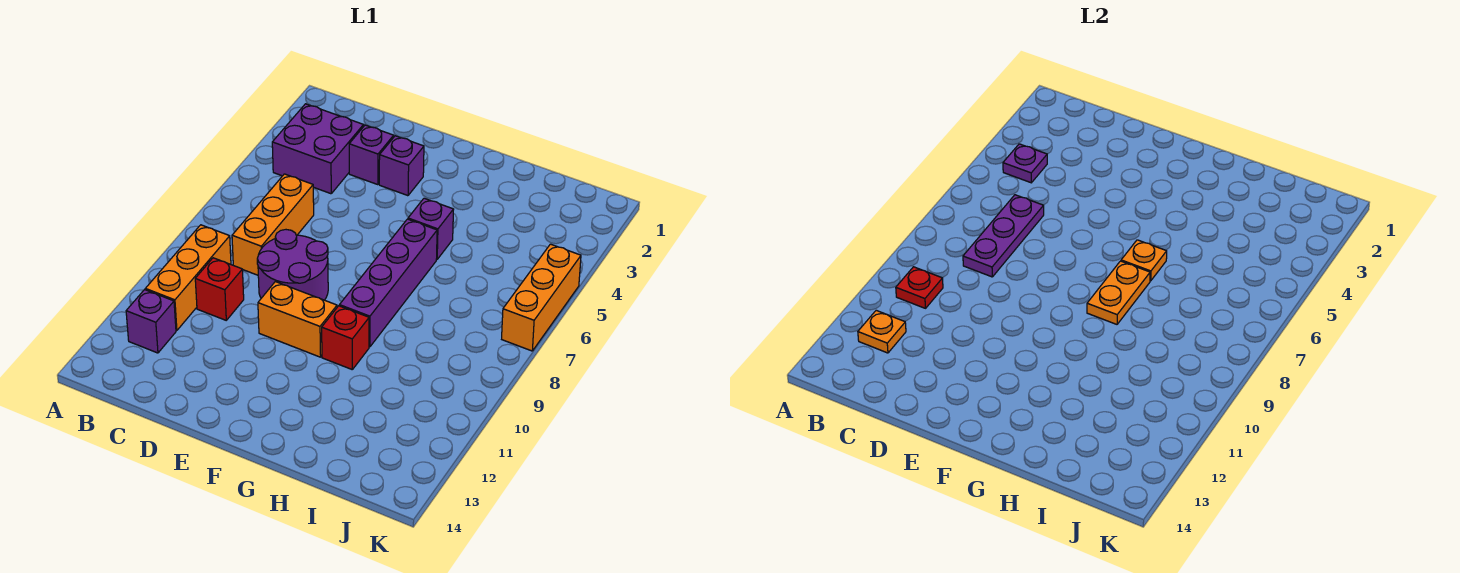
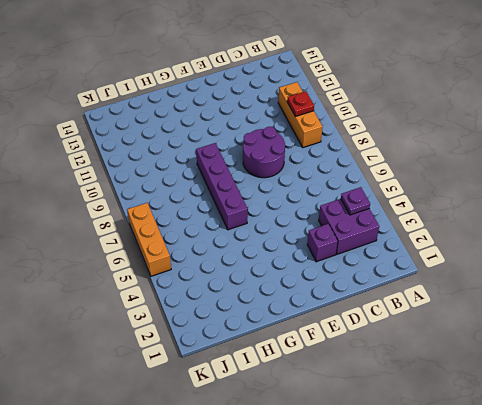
none -> purple brick B12 level 1
none -> orange brick C6:C8 level 1
none -> red brick C10 level 1

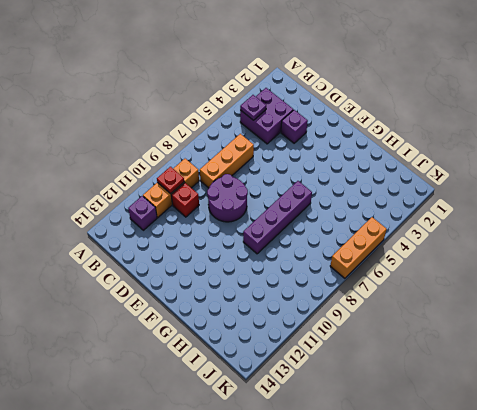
none -> purple brick E3 level 1
none -> orange brick E10:F10 level 1
none -> purple brick G5 level 1

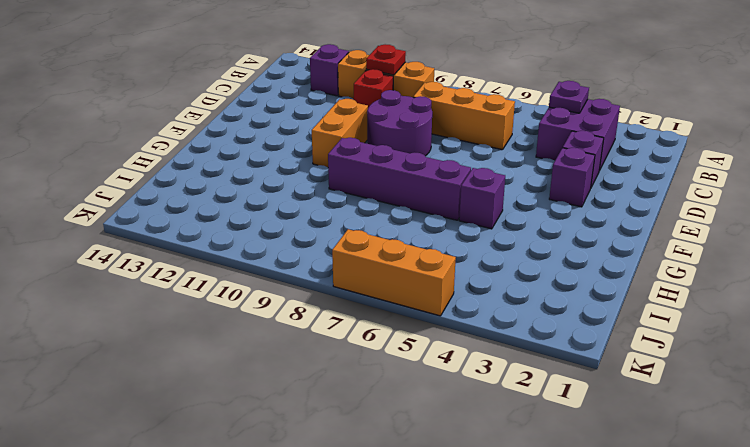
none -> red brick G10 level 1
none -> orange plate B12 level 2
none -> purple plate C6:C8 level 2

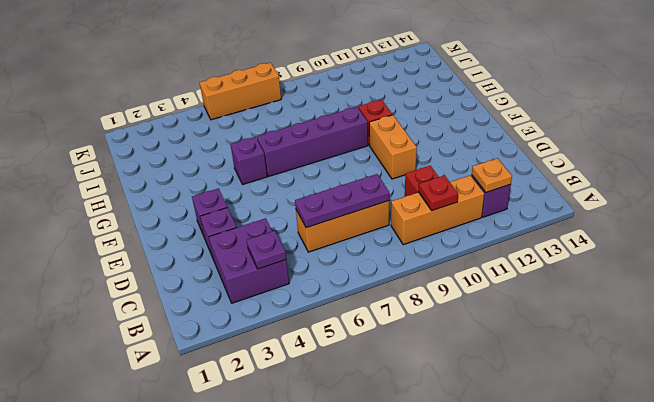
none -> purple round brick D8:E9 level 1
none -> orange plate G6 level 2
none -> orange plate G7:G8 level 2

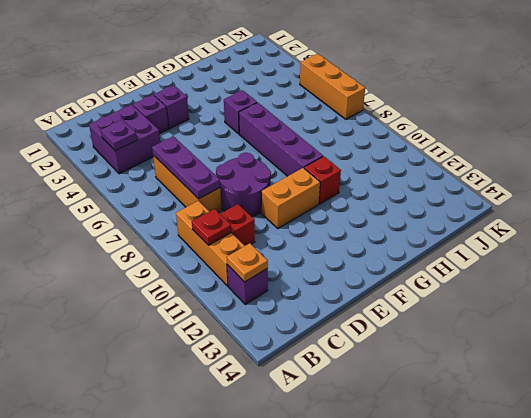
none -> orange plate G6 level 2
none -> orange plate G7:G8 level 2

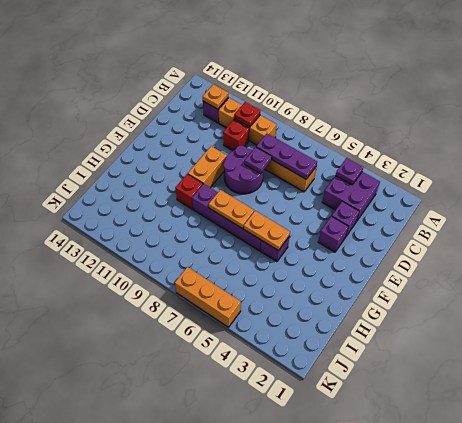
purple plate D8 level 2 -> none
orange plate G5:G6 level 2 -> orange plate G6 level 2

